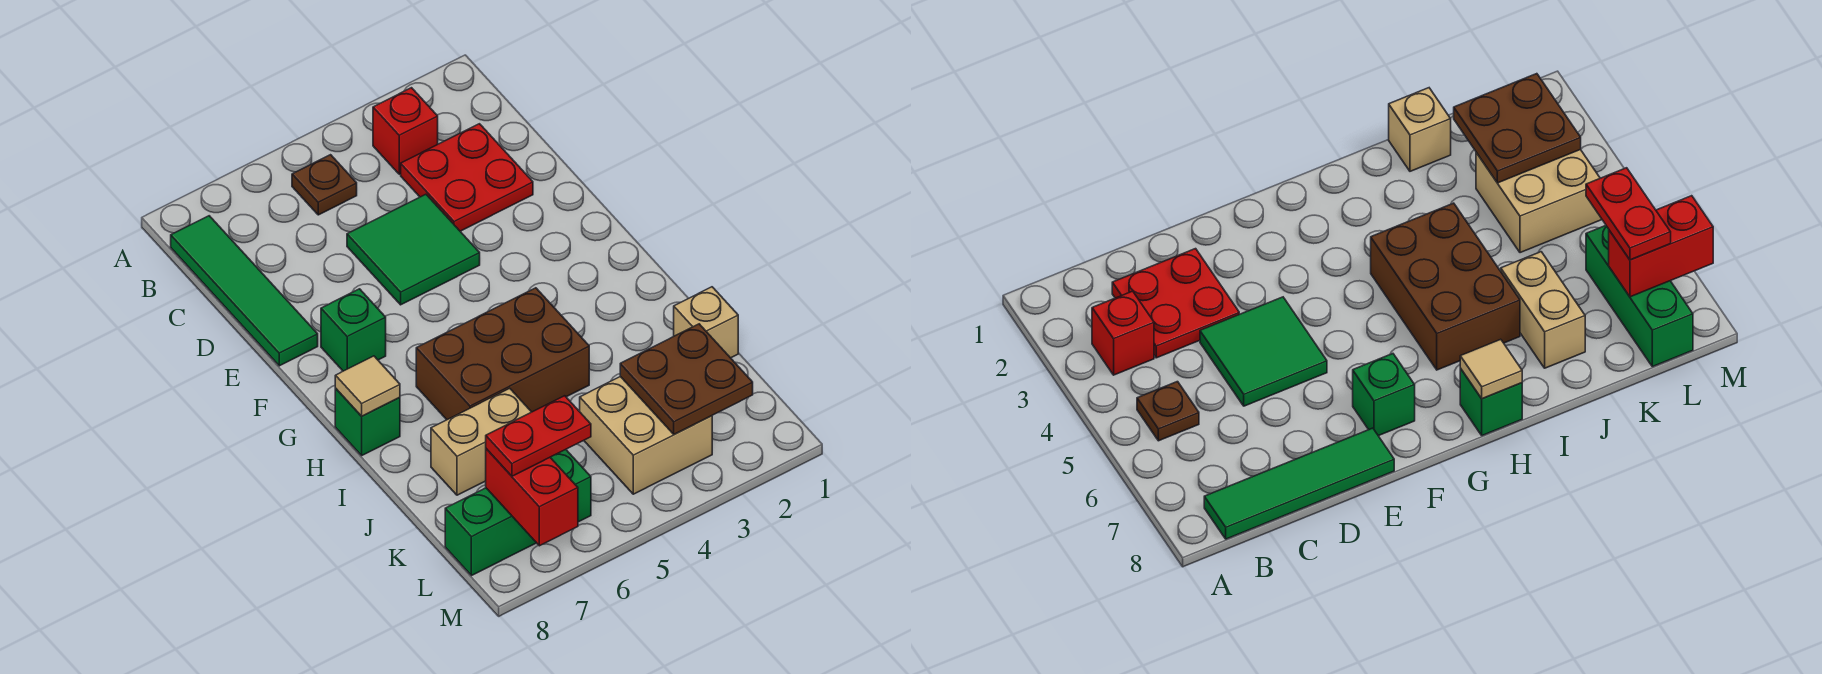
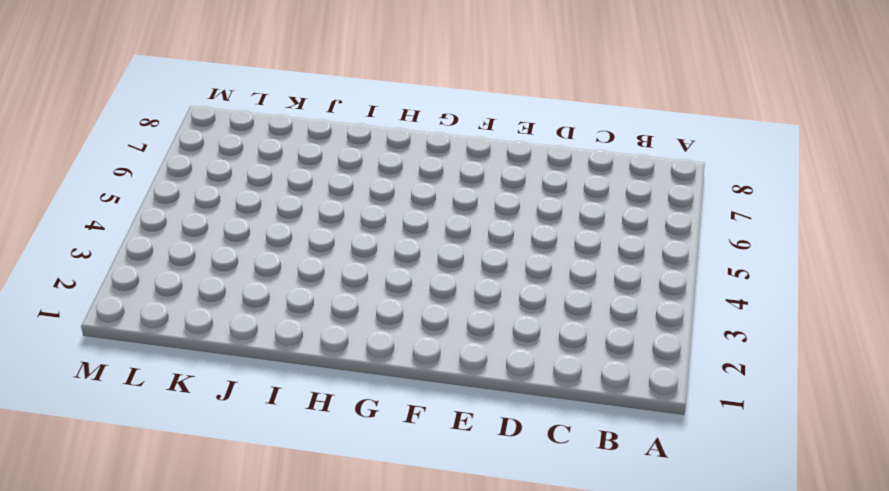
none -> red brick B3 level 1
none -> brown plate B5 level 1
none -> green tile B8:E8 level 1

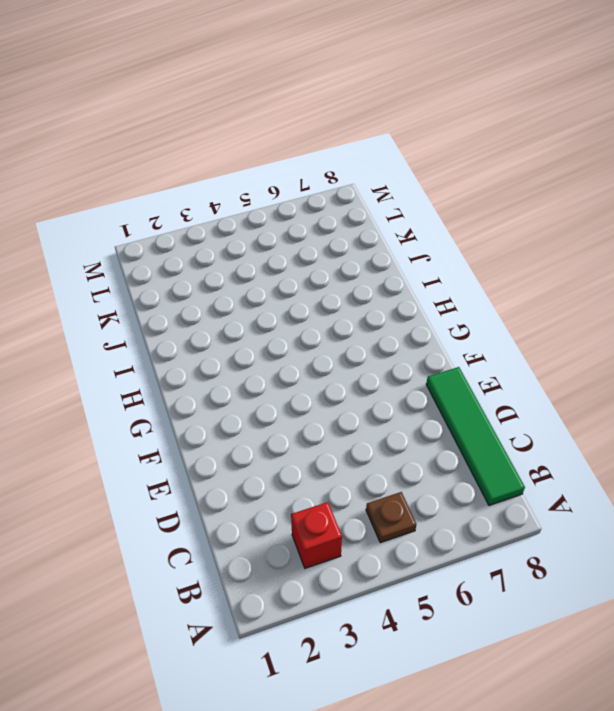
none -> red plate C2:D3 level 1
none -> green tile D4:E5 level 1
none -> green brick F7 level 1

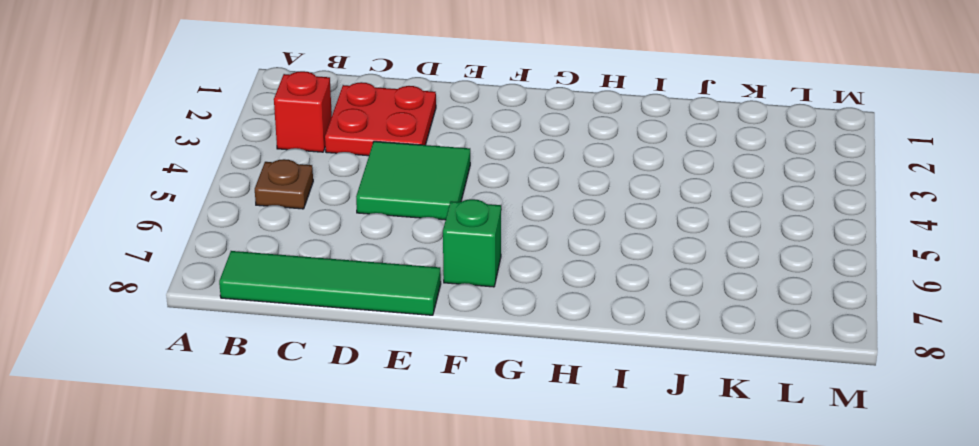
none -> brown brick H4:I6 level 1
none -> green brick H8 level 1
none -> tan brick J1 level 1

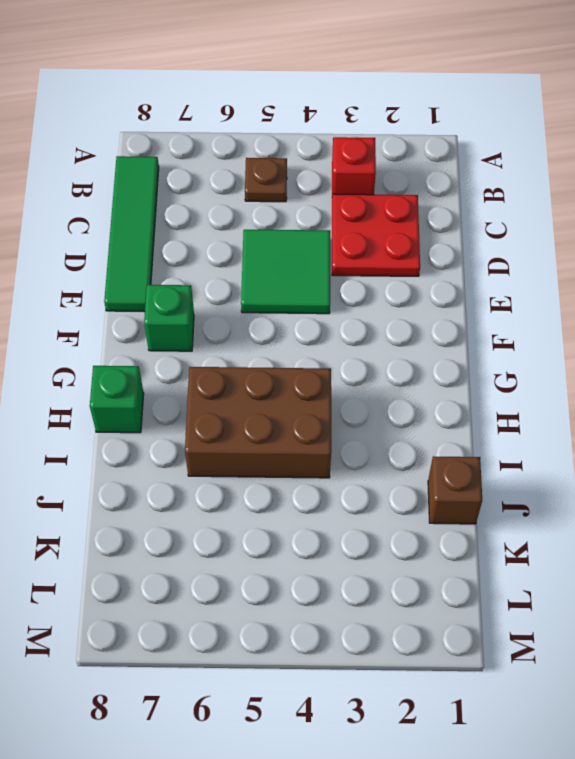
brown brick J1 level 1 -> tan brick J1 level 1
none -> tan brick J6:J7 level 1
none -> tan brick K3:L4 level 1
none -> green brick L6:L8 level 1

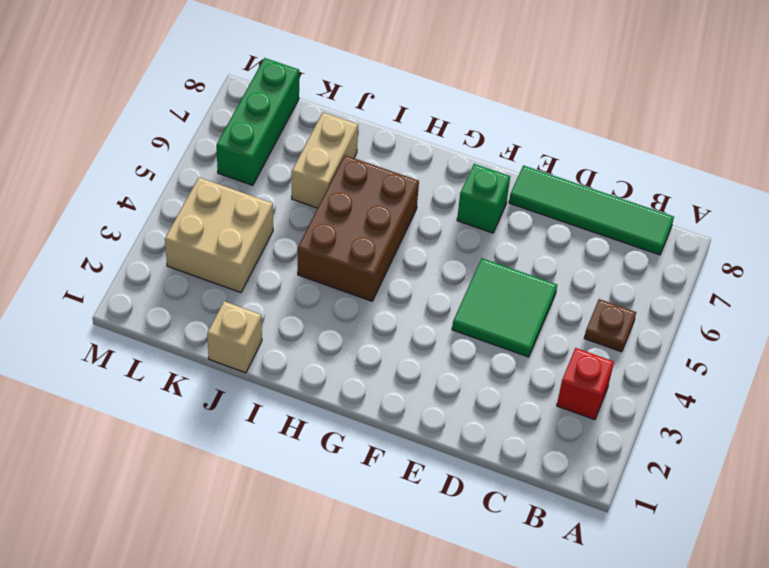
none -> red plate C2:D3 level 1
none -> green brick H8 level 1
none -> tan tile H8 level 2

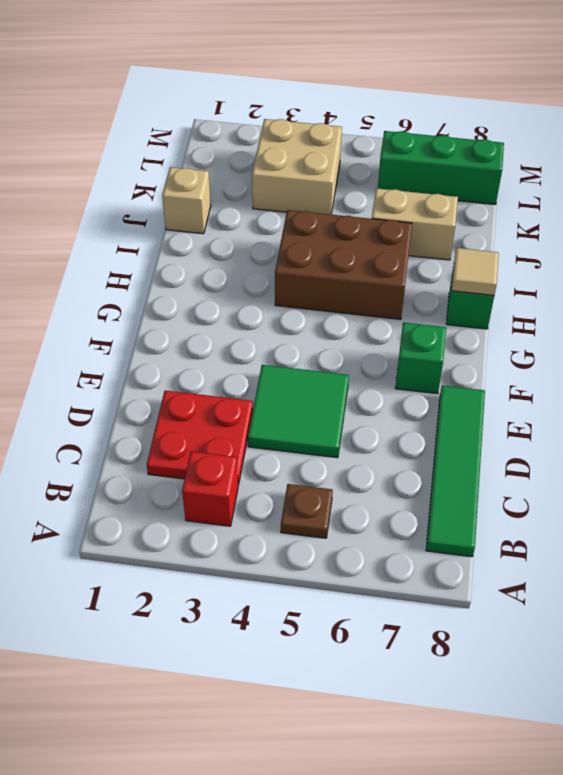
none -> brown plate K2:L3 level 2
none -> red brick L7:M7 level 2
none -> red plate L6:L7 level 3

